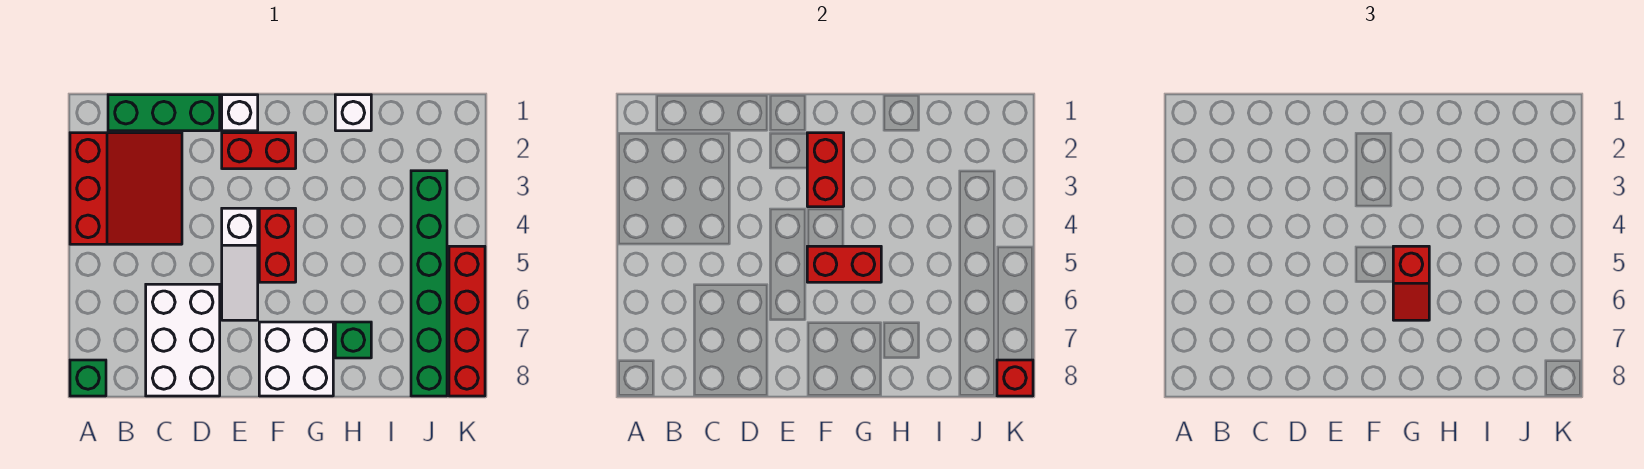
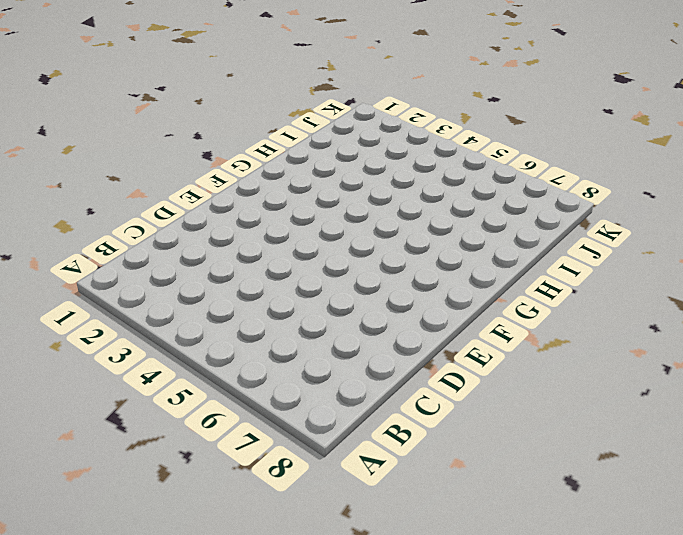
none -> red slope A2:C4 level 1 top A
none -> green brick A8 level 1
none -> green brick B1:D1 level 1

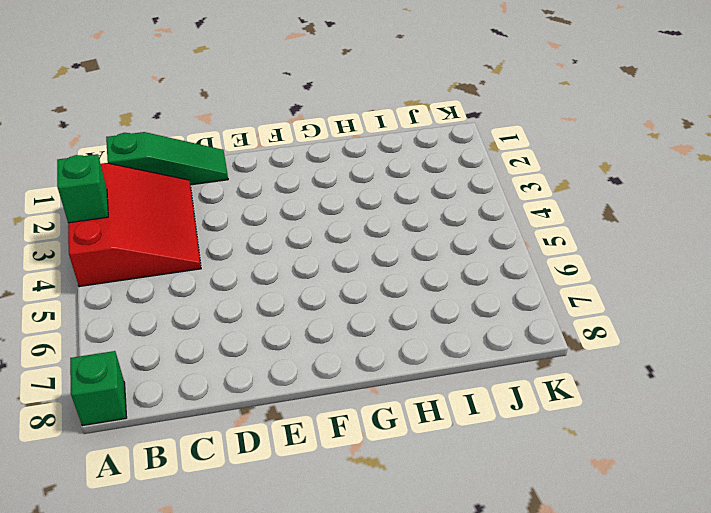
green brick A3 level 2 -> green brick H7 level 1
green slope B1:D1 level 1 top B -> green brick B1:D1 level 1
none -> white brick C6:D8 level 1
none -> white brick E1 level 1
none -> red brick E2:F2 level 1

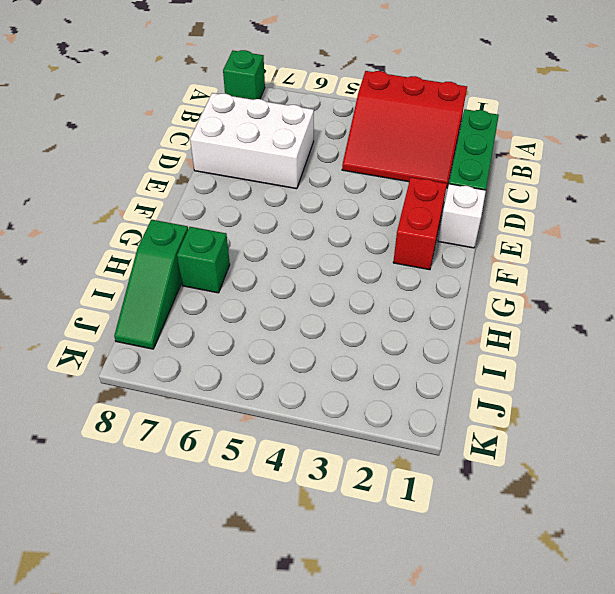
green slope H8:J8 level 1 top H -> green brick J3:J8 level 1
none -> white slope E4:E6 level 1 top 4
none -> red brick F4:F5 level 1
none -> white brick F7:G8 level 1

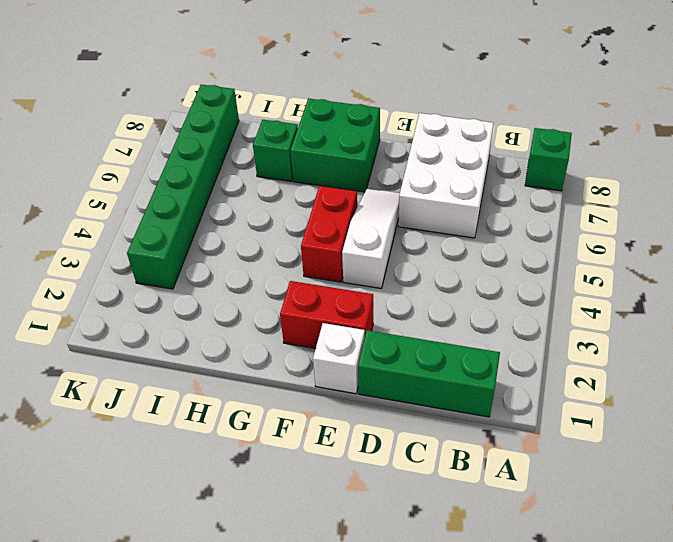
green brick F7:G8 level 1 -> white brick F7:G8 level 1
none -> red slope A2:C4 level 1 top A
none -> white brick H1 level 1
none -> red brick K5:K8 level 1

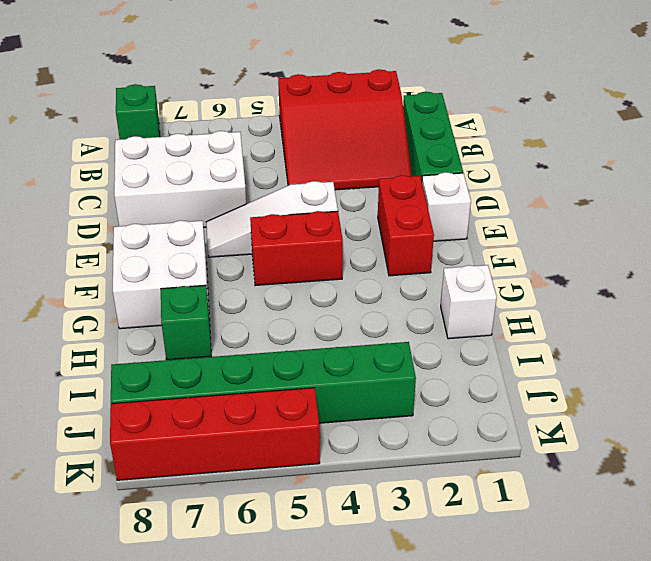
none -> red brick F2:F3 level 2
none -> red brick F5:G5 level 2
none -> red brick K8 level 2

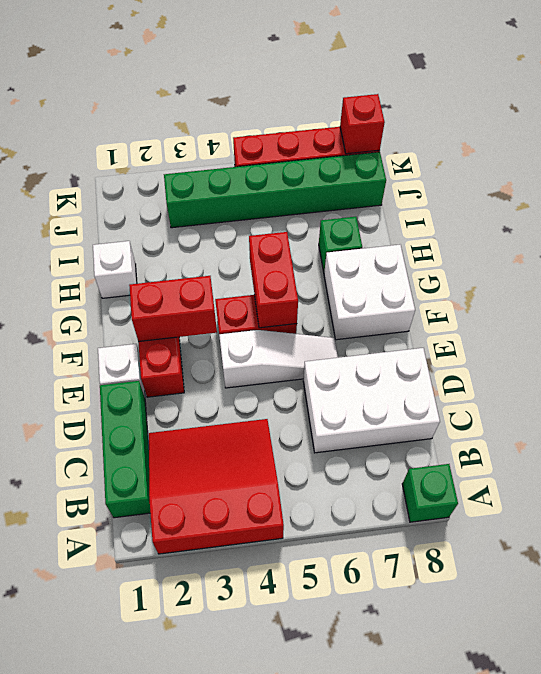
none -> red slope G5:G6 level 3 top 5

